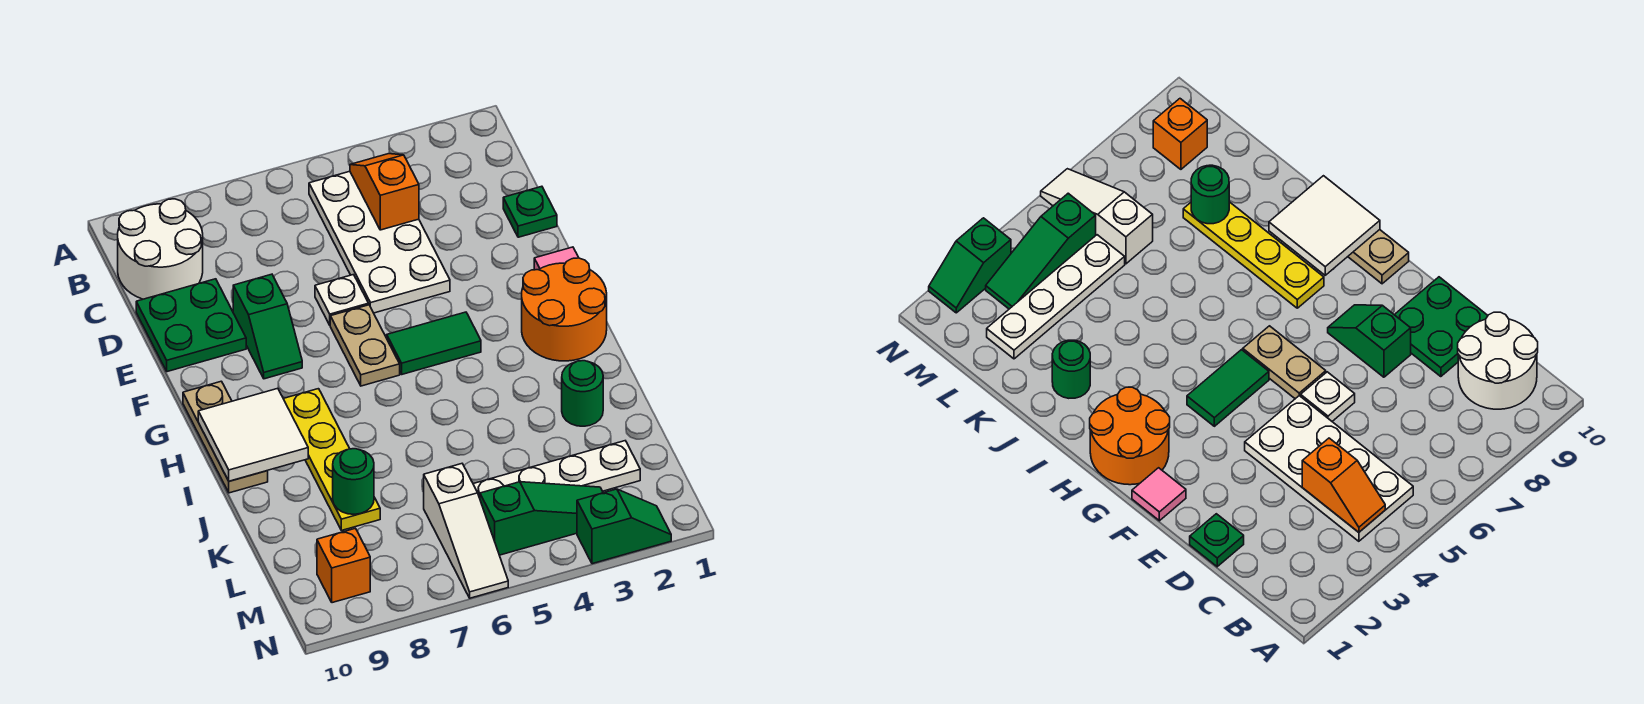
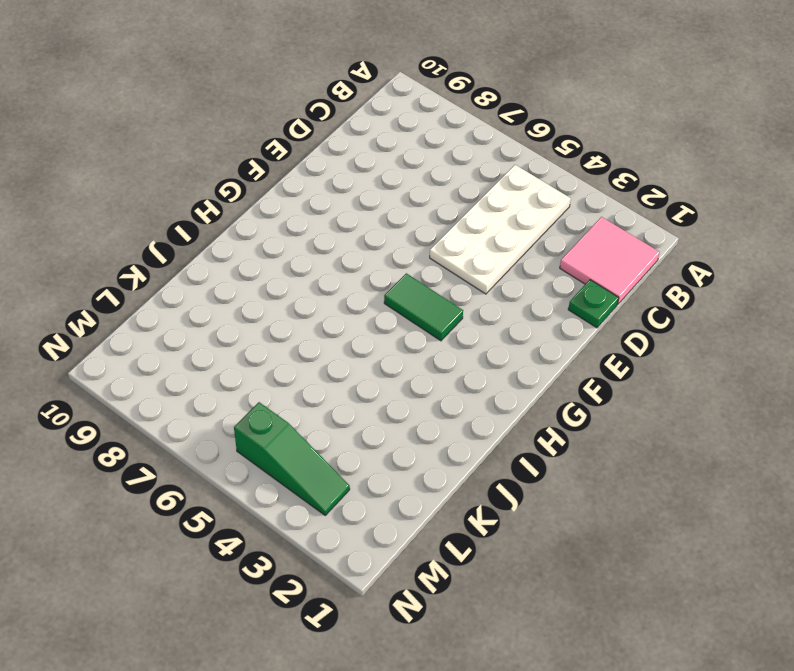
pink tile B1:C2 level 1 -> none
none -> white round brick B9:C10 level 1
none -> green plate D9:E10 level 1
none -> white plate E6 level 1

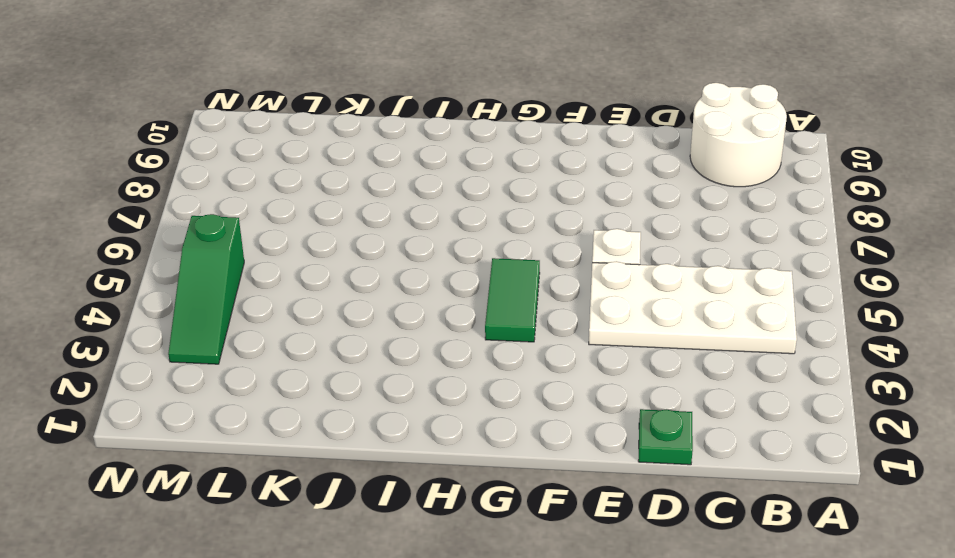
none -> green plate D9:E10 level 1
none -> green slope E8:F8 level 1 top E
none -> pink tile F1 level 1

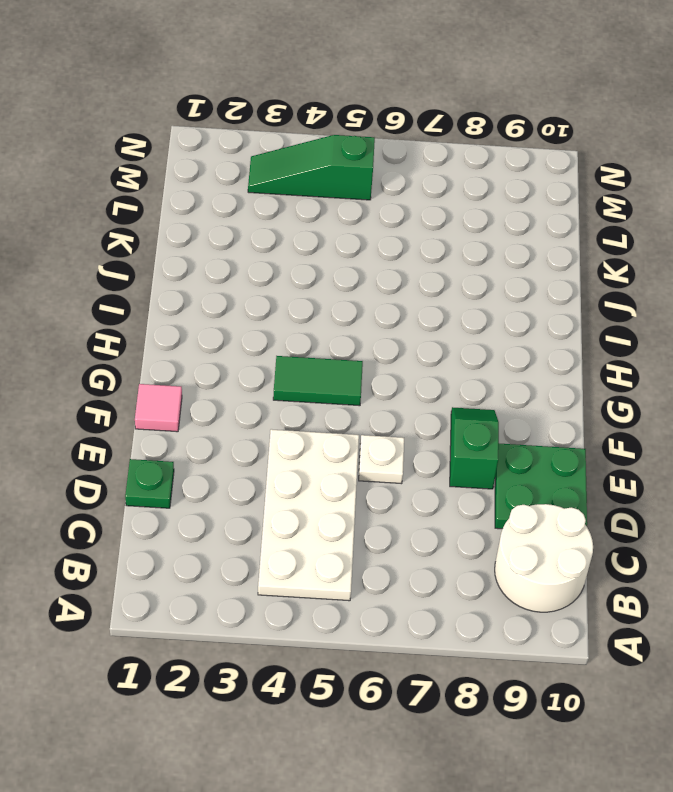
none -> tan plate F6:G6 level 1
none -> orange round brick G1:H2 level 1
none -> tan plate G10:I10 level 1

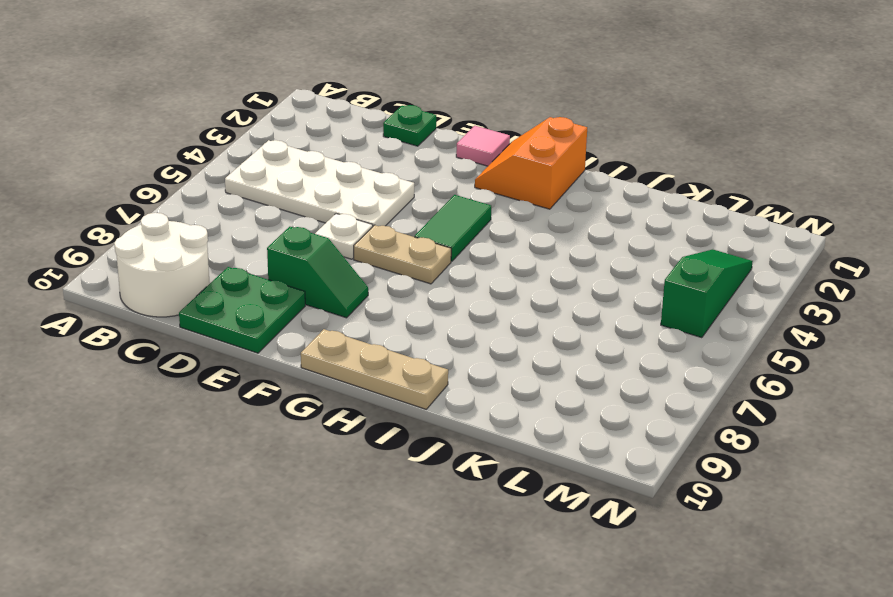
orange slope G1:H2 level 1 top H -> orange round brick G1:H2 level 1
none -> yellow plate H8:K8 level 1
none -> green round brick J2 level 1
none -> white plate L2:L5 level 1

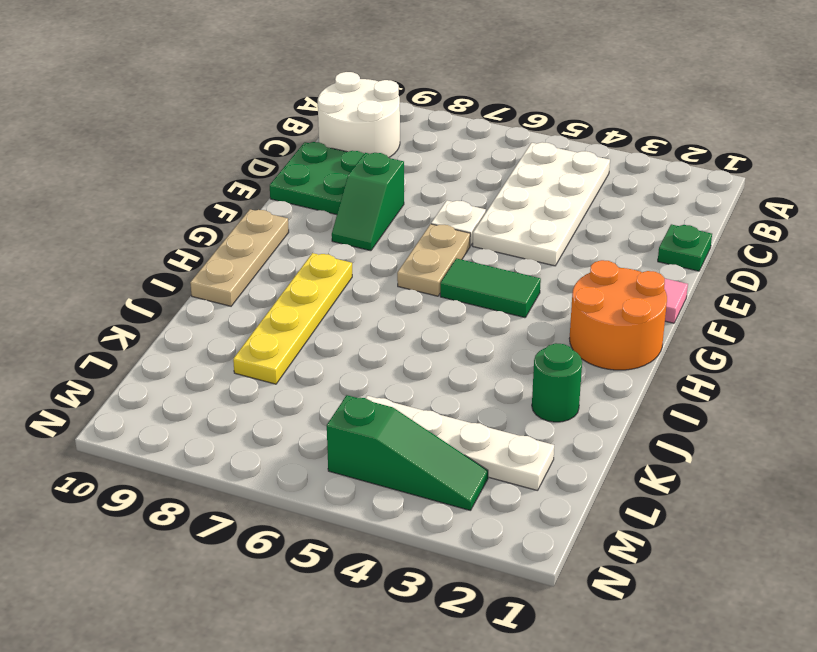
none -> white slope L6:N6 level 1 top L
none -> orange brick M9 level 1
none -> green slope N2:N3 level 1 top 3

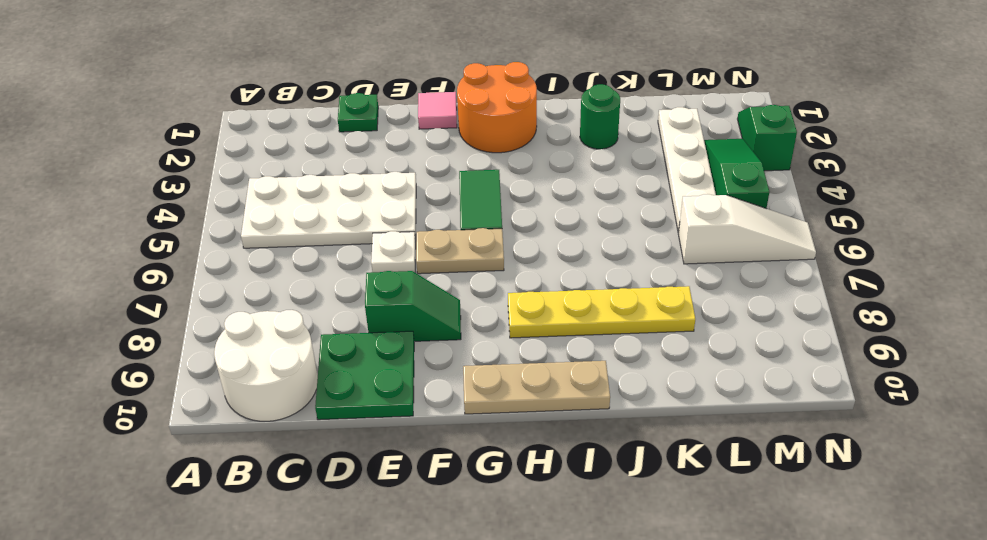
none -> orange brick M9 level 1
none -> orange slope B4:C4 level 2 top C
none -> white tile H9:I10 level 2

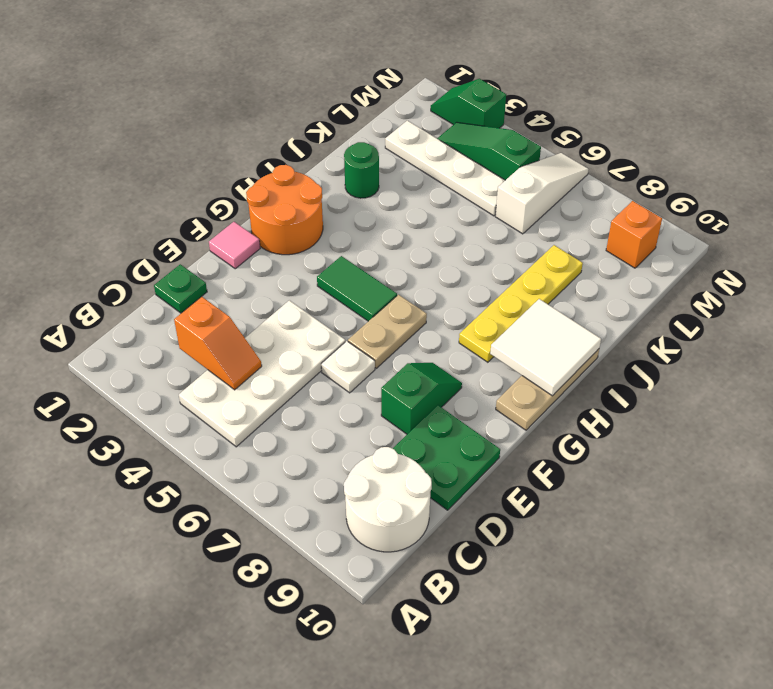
orange slope C3:C4 level 2 top 3 -> orange slope B4:C4 level 2 top C
none -> green round brick K8 level 2

